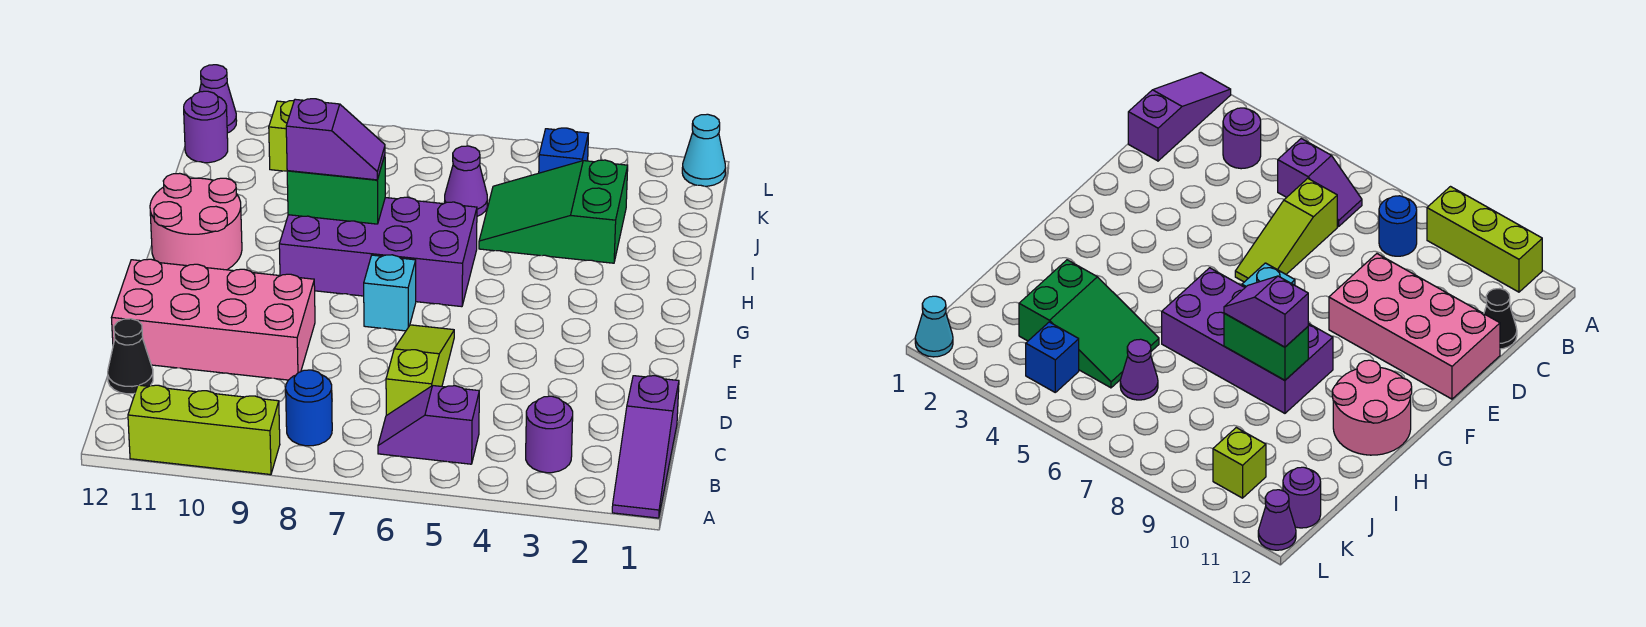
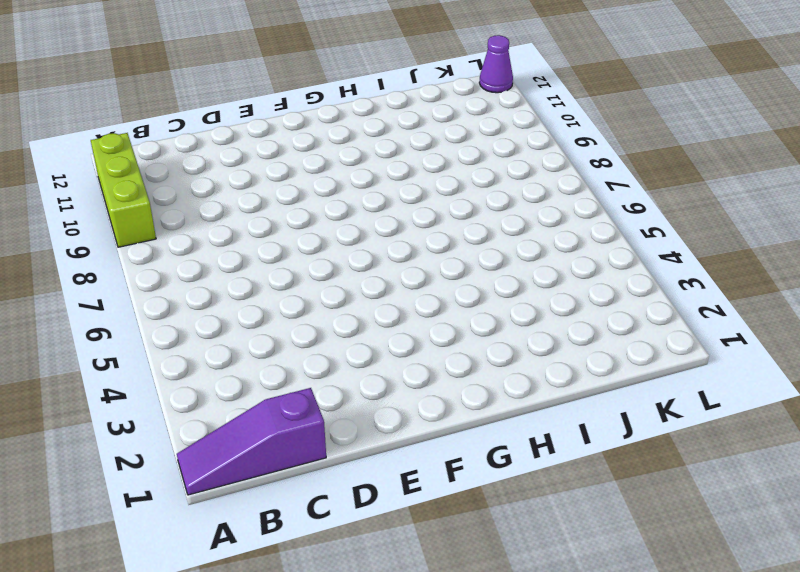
none -> purple round brick B3 level 1
none -> purple slope B5:B6 level 1 top 5
none -> blue round brick B8 level 1

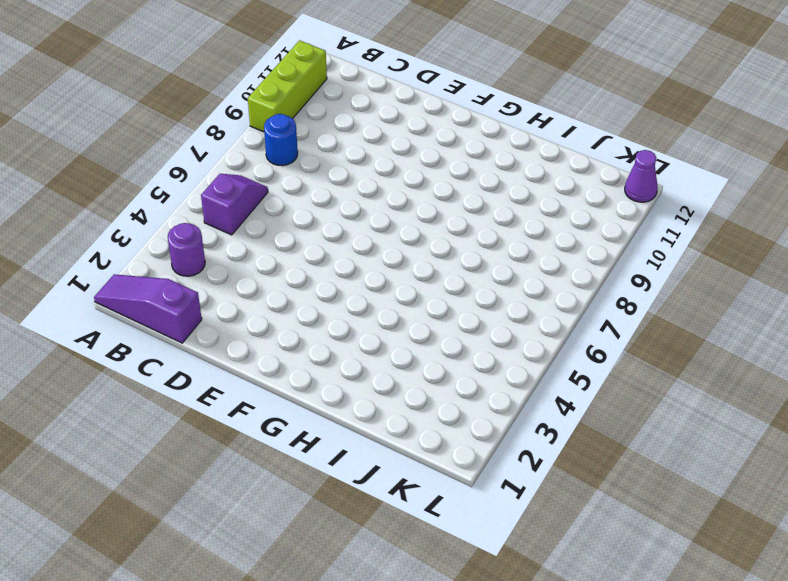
none -> lime slope C6:E6 level 1 top C
none -> black cone C12 level 1
none -> pink brick D9:E12 level 1

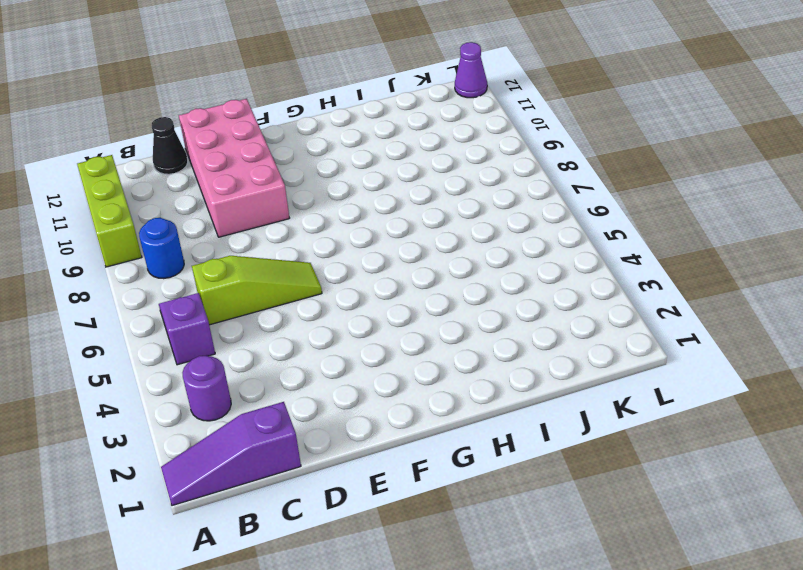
none -> cyan brick F7 level 1
none -> purple brick G6:H9 level 1
none -> pink round brick G11:H12 level 1

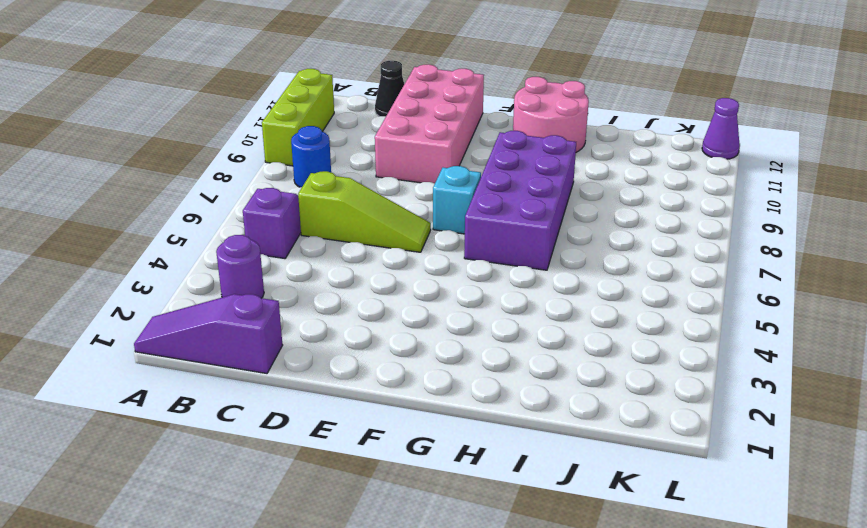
none -> green slope I3:J5 level 1 top 3
none -> purple cone J6 level 1
none -> blue brick K4 level 1

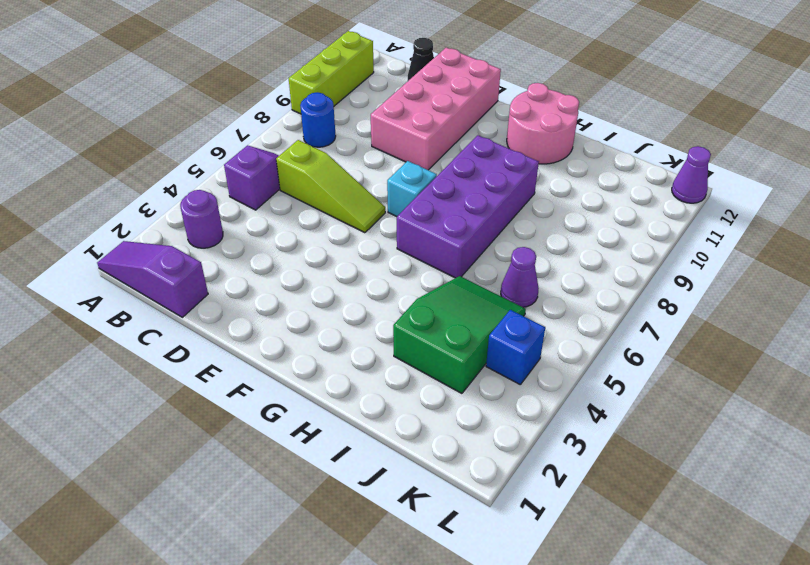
none -> lime brick K10 level 1
none -> purple round brick K12 level 1
none -> cyan cone L1 level 1

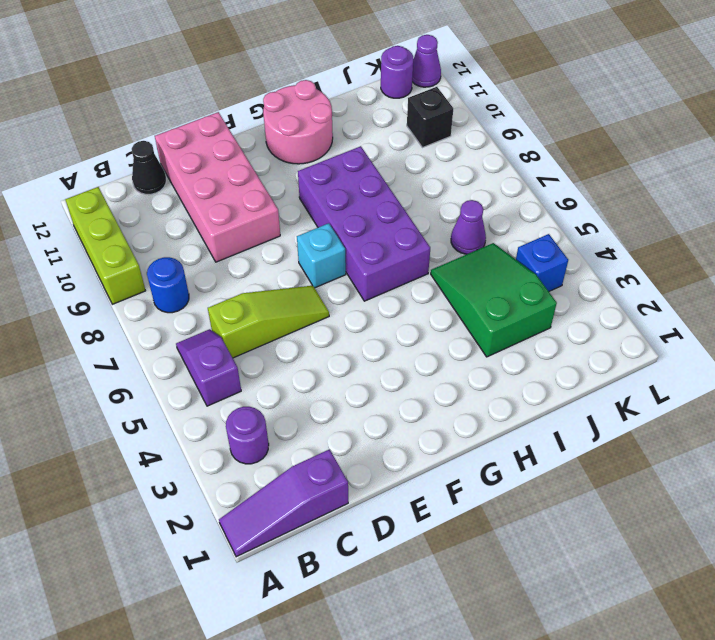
black brick K10 level 1 -> lime brick K10 level 1
none -> cyan cone L1 level 1
none -> green brick H8:H9 level 2
none -> purple slope H8:H9 level 3 top 9

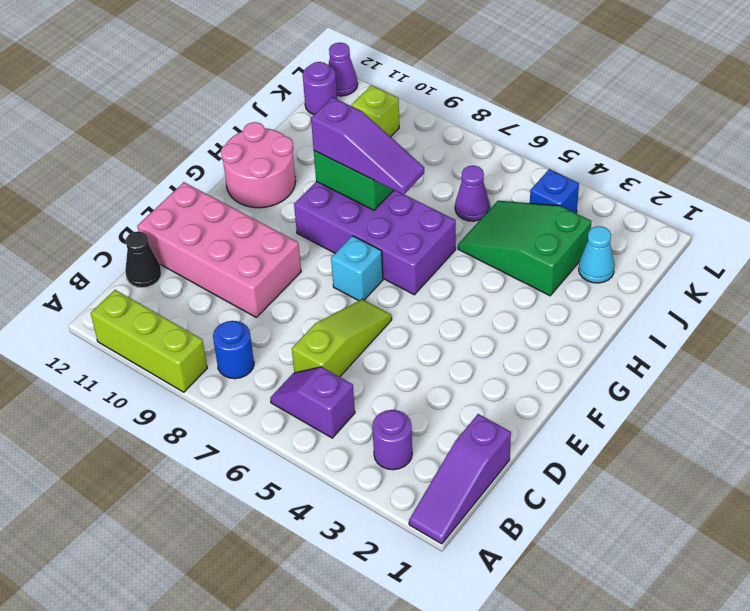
purple slope H7:H9 level 3 top 9 -> purple slope H8:H9 level 3 top 9
cyan cone J2 level 1 -> cyan cone L1 level 1

